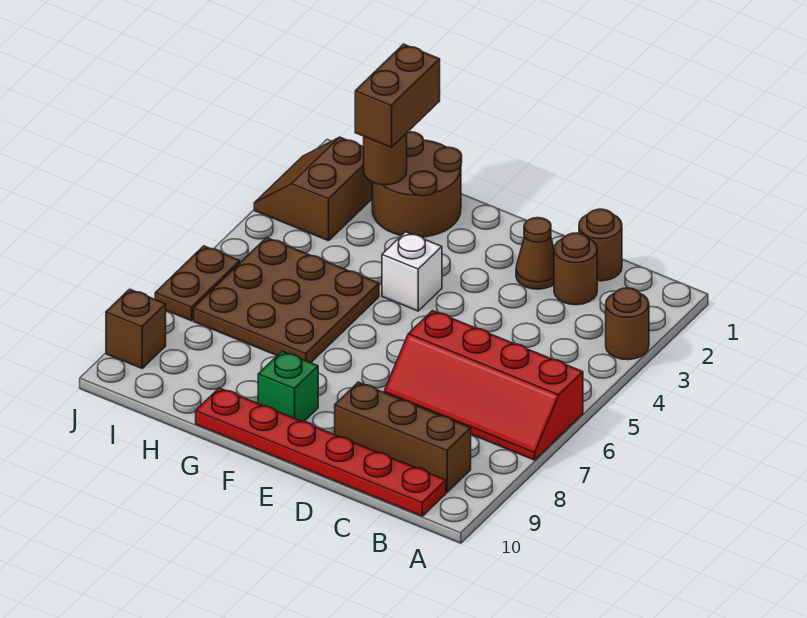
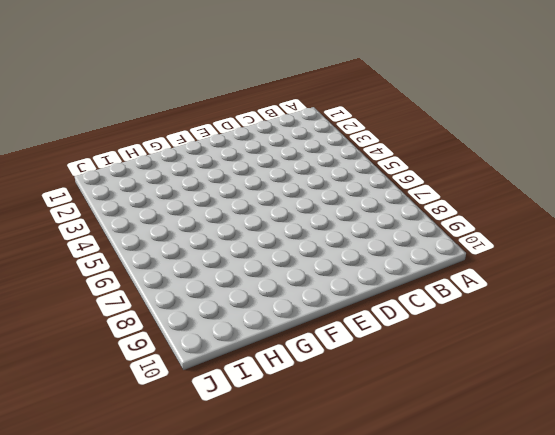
none -> brown round brick A3 level 1
none -> red slope A6:D7 level 1 top 6
none -> brown brick B9:D9 level 1

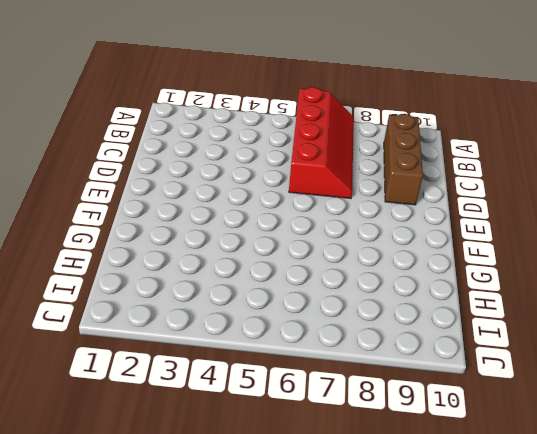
none -> brown round brick A3 level 1
none -> red plate B10:G10 level 1
none -> brown round brick C1 level 1

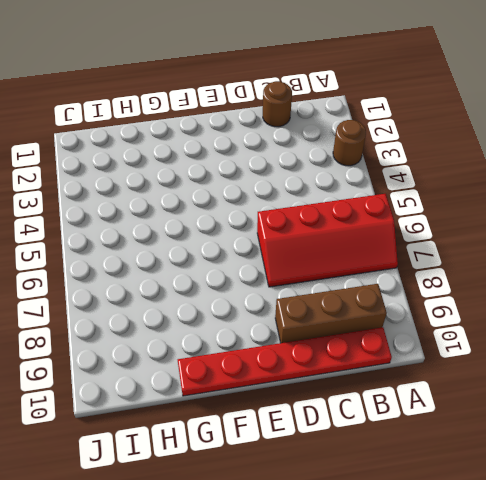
none -> brown round brick C2 level 1
none -> brown cone D2 level 1
none -> white brick F4 level 1

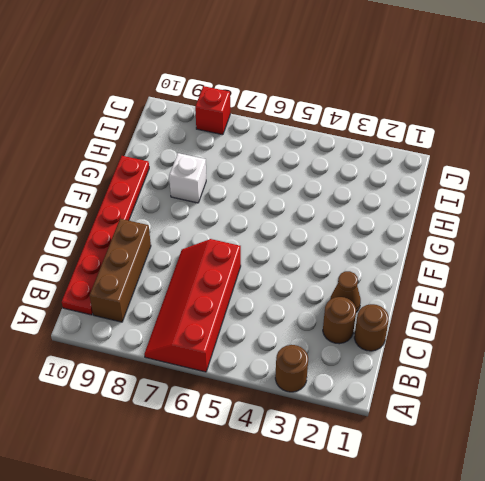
white brick G8 level 1 -> white brick F4 level 1
red brick J8 level 1 -> none
none -> green brick F9 level 1
none -> brown round brick G1:H2 level 1
none -> brown plate G5:I7 level 1

